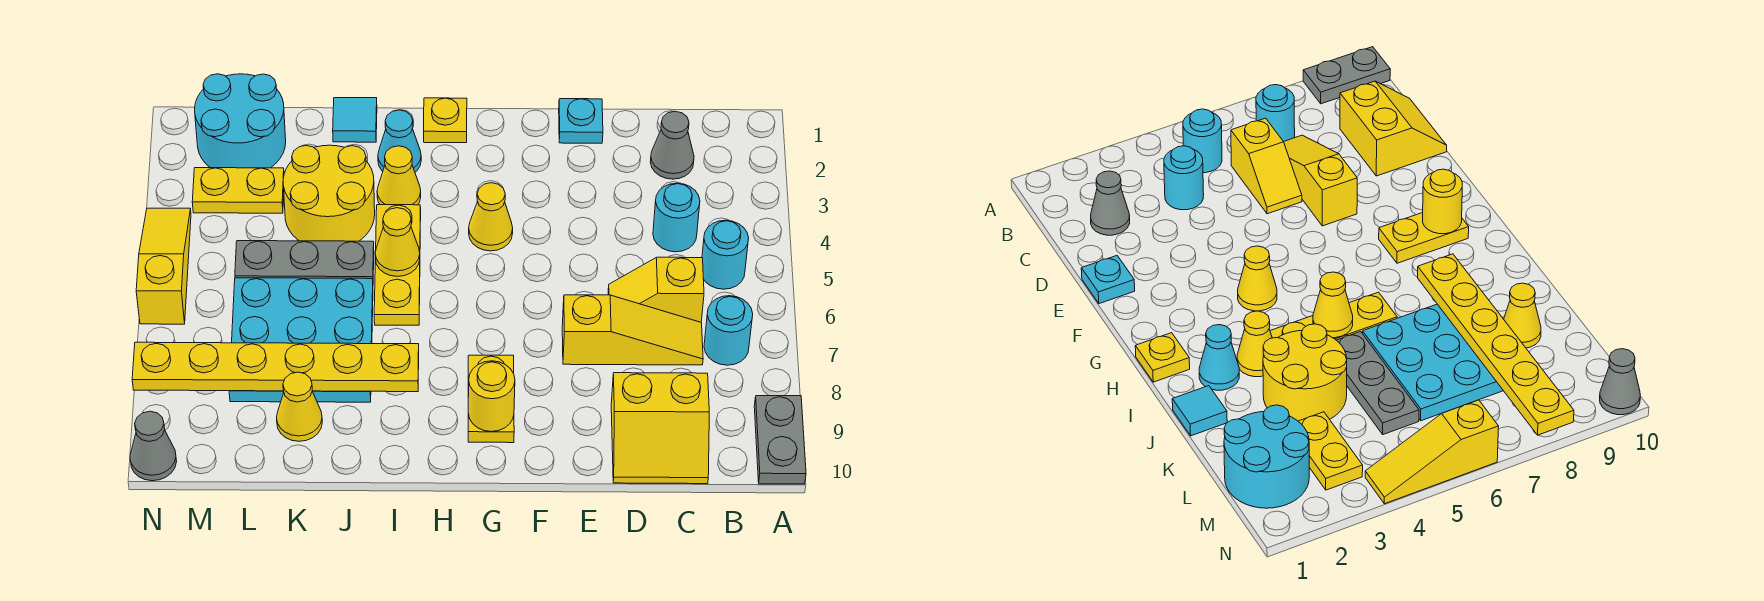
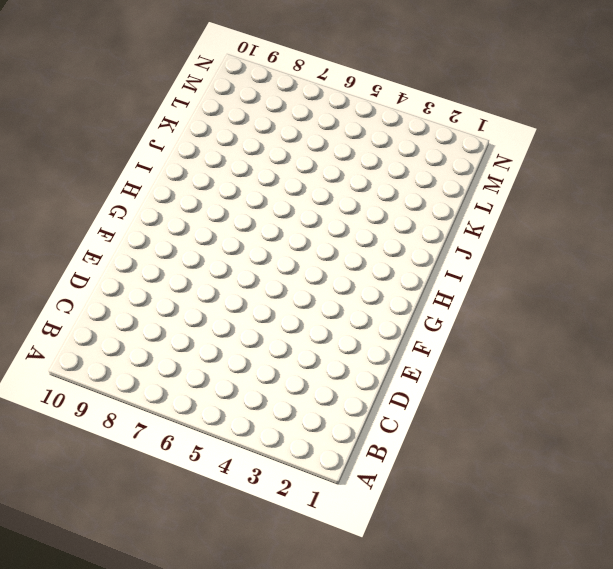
none -> grey plate A9:A10 level 1
none -> cyan round brick B5 level 1
none -> cyan round brick B7 level 1

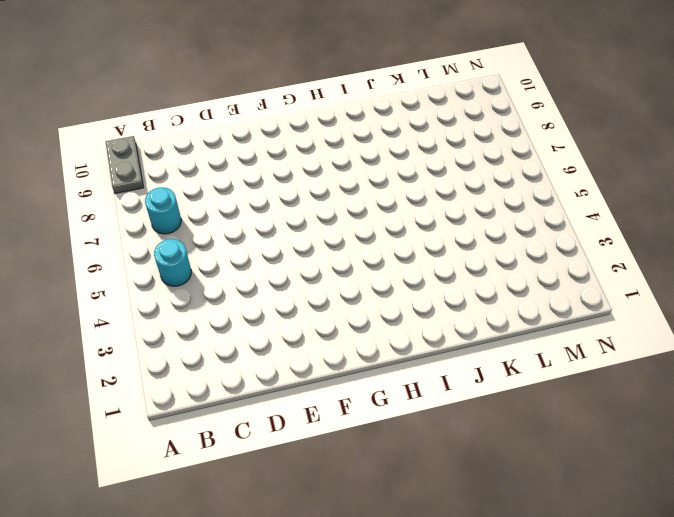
none -> grey cone C2 level 1
none -> cyan round brick C4 level 1
none -> yellow slope C6:D6 level 1 top C

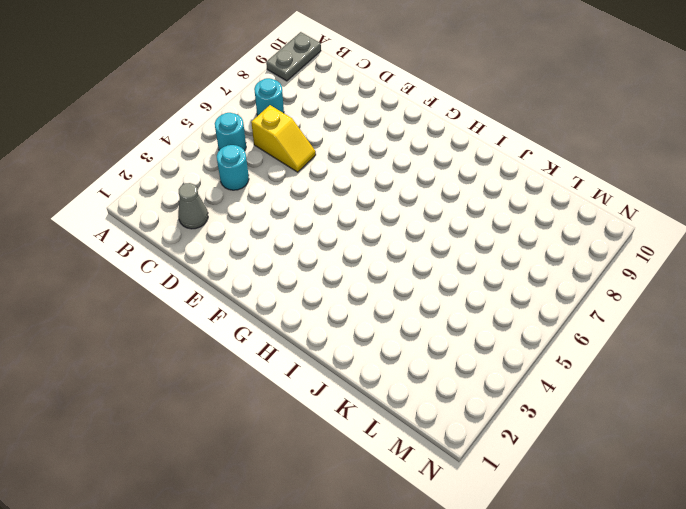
none -> yellow slope C7:E7 level 1 top E
none -> yellow slope C9:D10 level 1 top 9
none -> cyan plate E1 level 1

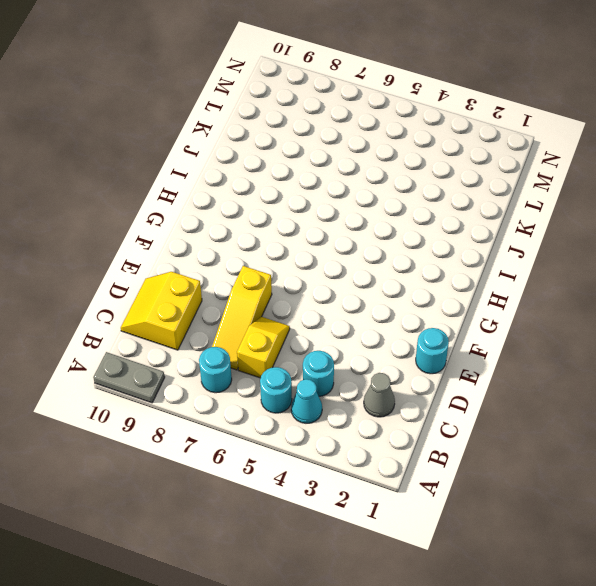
cyan cone B4 level 1 -> cyan cone I2 level 1
cyan round brick E1 level 1 -> cyan plate E1 level 1
none -> yellow cone G4 level 1
none -> yellow plate G8:G9 level 1
none -> yellow plate H1 level 1

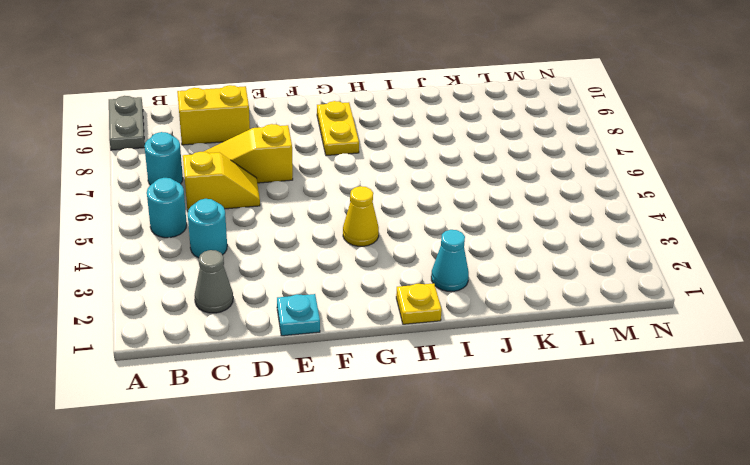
none -> yellow cone I3 level 1
none -> yellow plate I4:I6 level 1
none -> cyan tile J1 level 1

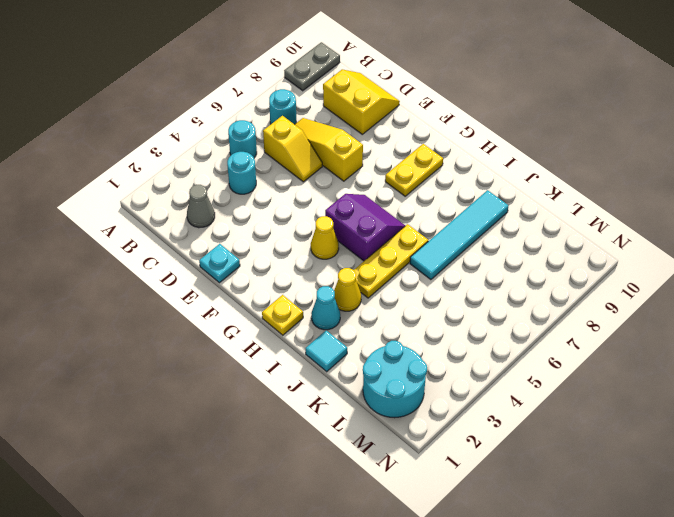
purple slope G5:H6 level 1 top 5 -> none
cyan tile J6:J9 level 1 -> cyan plate J6:L8 level 1
none -> yellow round brick J3:K4 level 1
none -> grey plate J5:L5 level 1
none -> yellow cone K9 level 1

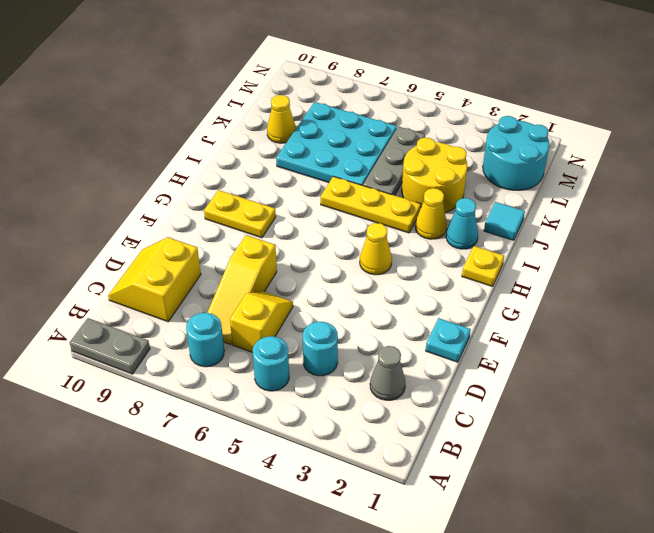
none -> yellow plate L3:M3 level 1
none -> yellow slope N4:N6 level 1 top 6
none -> grey cone N10 level 1

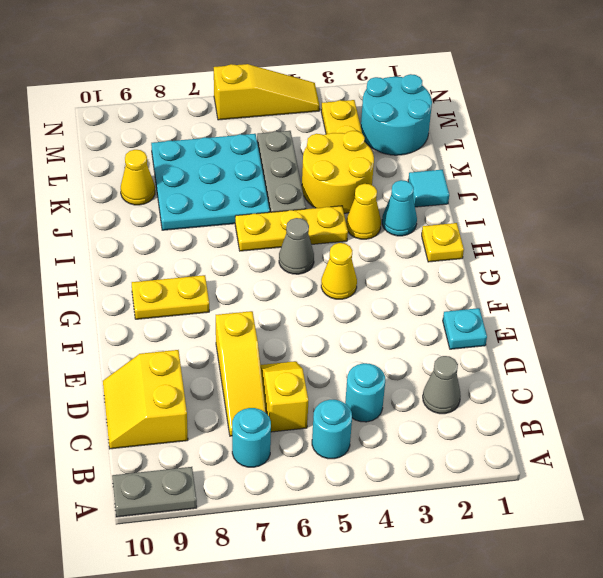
grey cone H5 level 1 -> grey cone N10 level 1
none -> yellow round brick G9 level 2
none -> yellow cone I5 level 2
none -> yellow plate I8:N8 level 2

